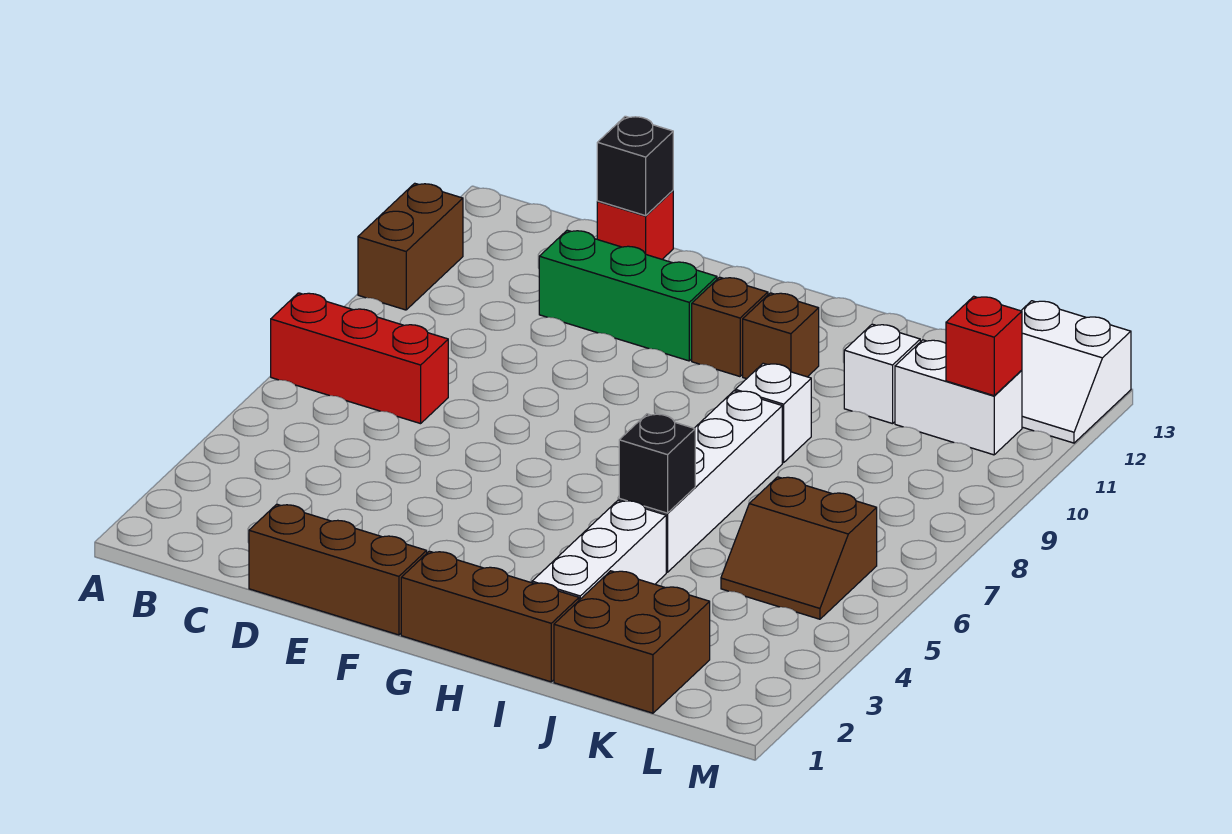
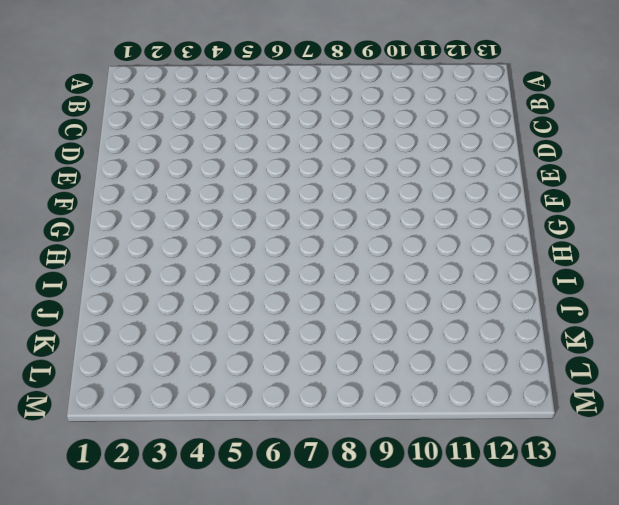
none -> red brick A7:C7 level 1
none -> brown brick A10:A11 level 1
none -> brown brick D1:F1 level 1

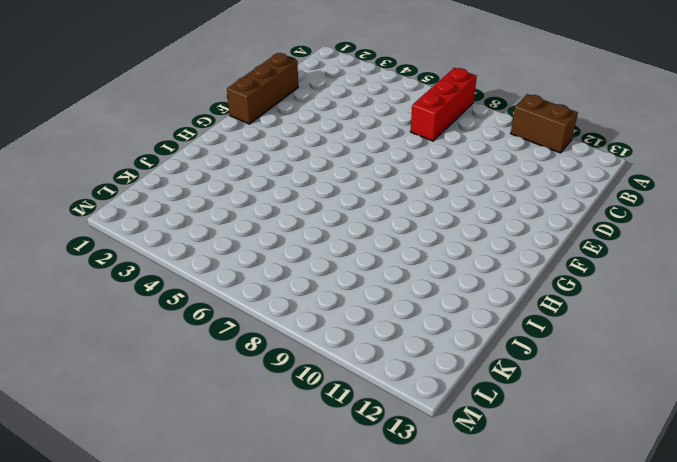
none -> green brick D11:F11 level 1
none -> red brick D13 level 1
none -> brown brick G1:I1 level 1

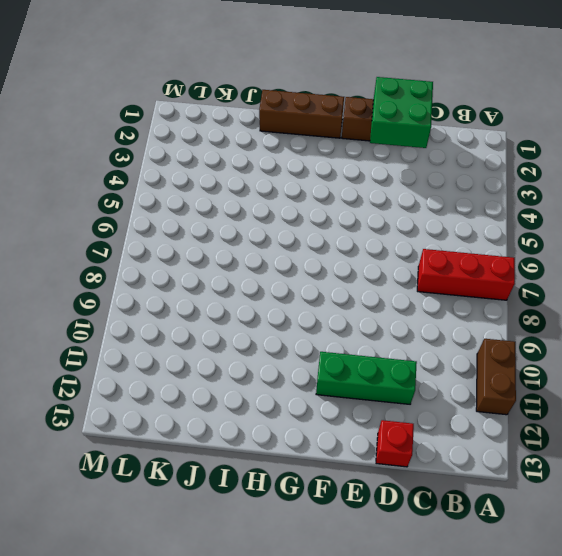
green brick D1:E2 level 2 -> none
none -> brown brick G11 level 1
none -> brown brick H11 level 1
none -> white brick I2:I4 level 1

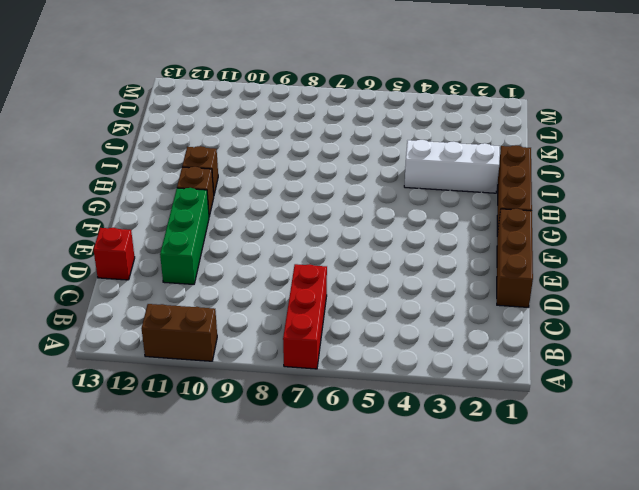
none -> white brick I5:I8 level 1
none -> white brick I9 level 1
none -> brown brick J1:K2 level 1

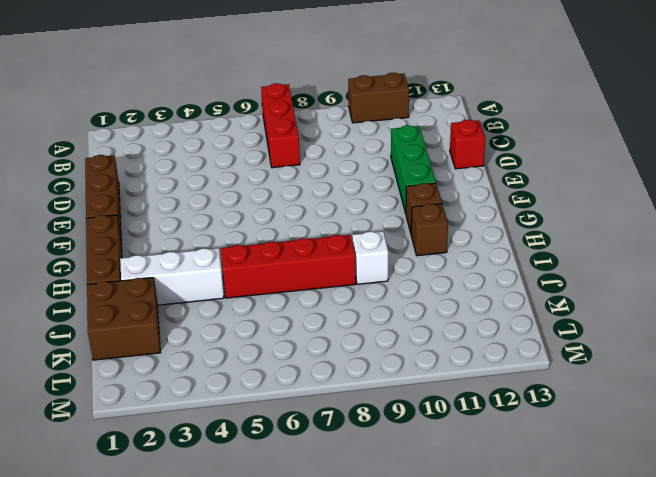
red brick I5:I8 level 1 -> white brick I5:I8 level 1
none -> white brick J11 level 1
none -> brown slope K5:L6 level 1 top 6
none -> white brick K11:L11 level 1

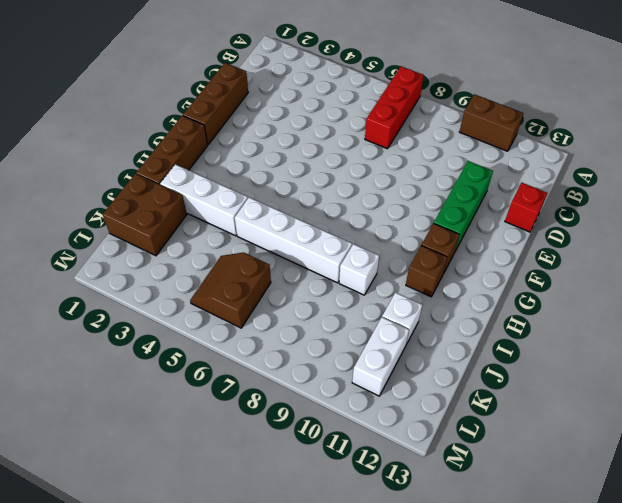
none -> white slope L12:M13 level 1 top 13
none -> black brick D13 level 2
none -> black brick I5 level 2

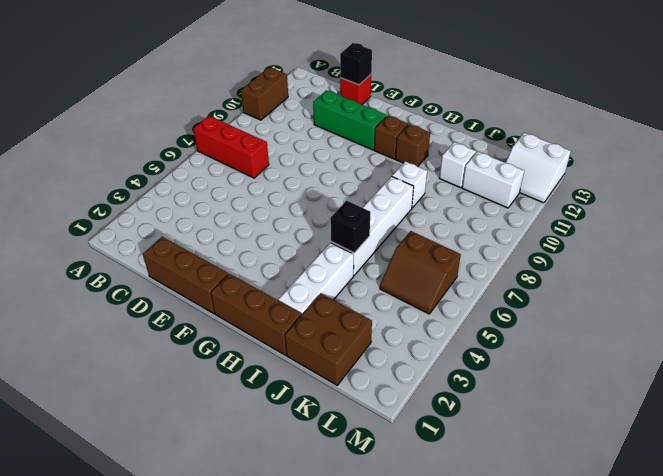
none -> red brick L11 level 2

